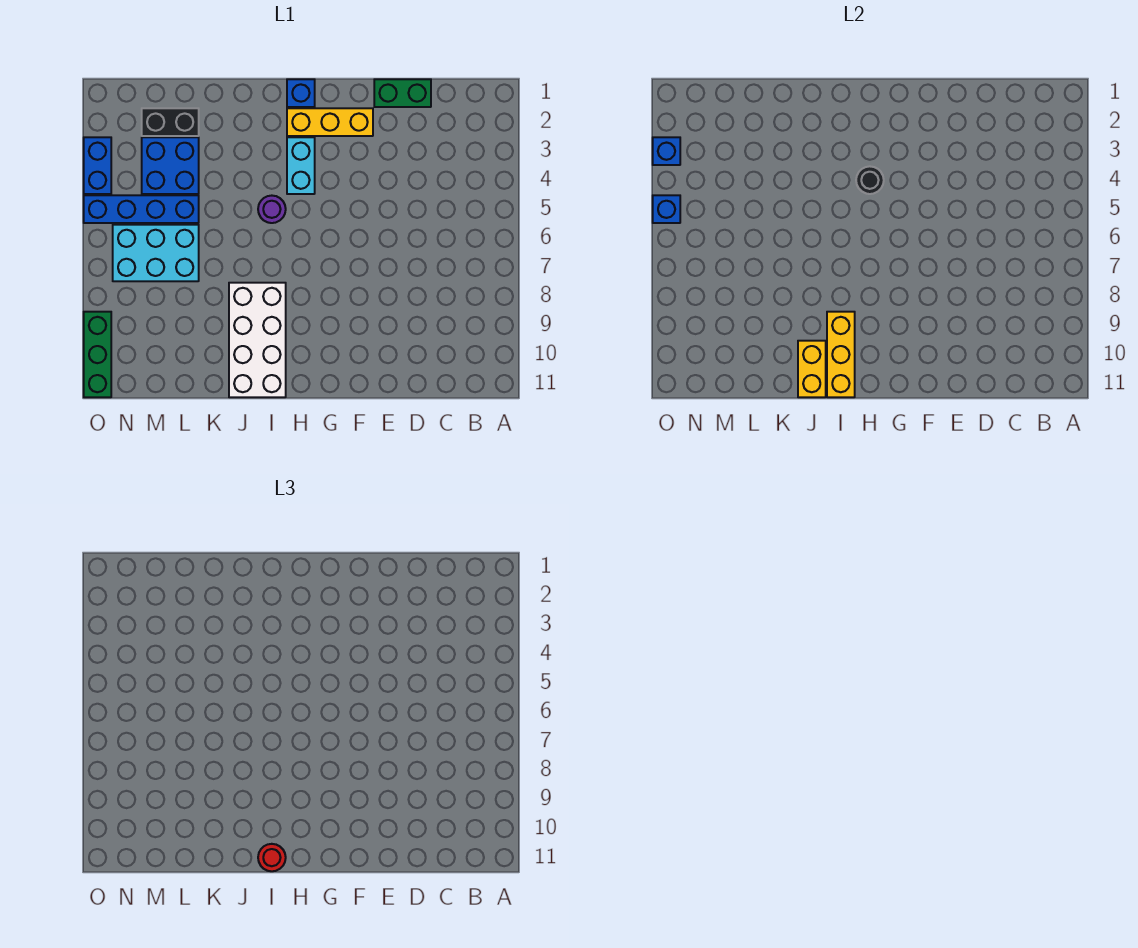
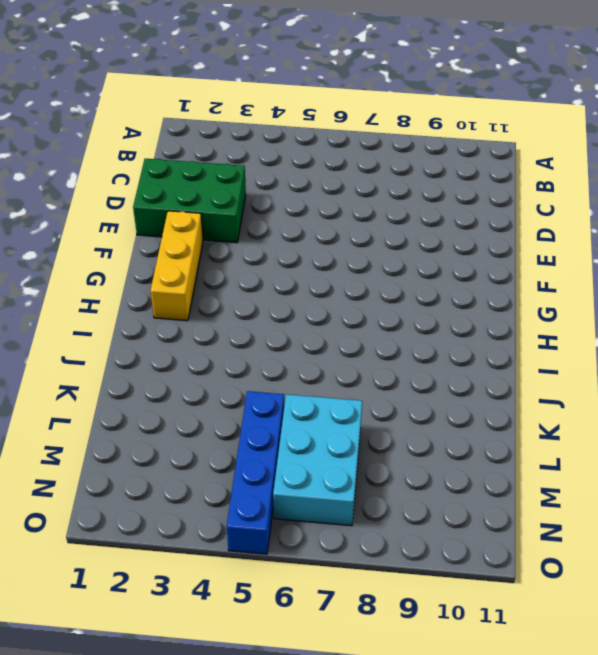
green brick D1:E3 level 1 -> green brick D1:E1 level 1
none -> blue brick H1 level 1
none -> cyan brick H3:H4 level 1
none -> purple round brick I5 level 1

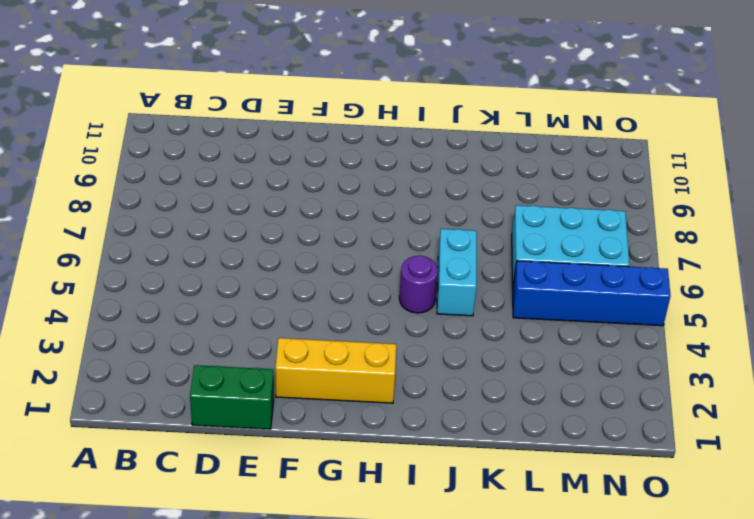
cyan brick J5:J6 level 1 -> cyan brick H3:H4 level 1
none -> blue brick H1 level 1
none -> white brick I8:J11 level 1
none -> black brick L2:M2 level 1

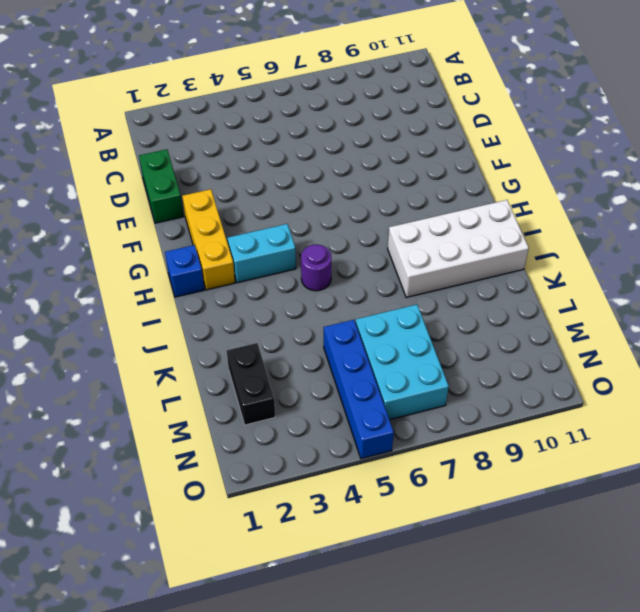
none -> blue brick L3:M4 level 1
none -> blue brick O3:O4 level 1
none -> green brick O9:O11 level 1

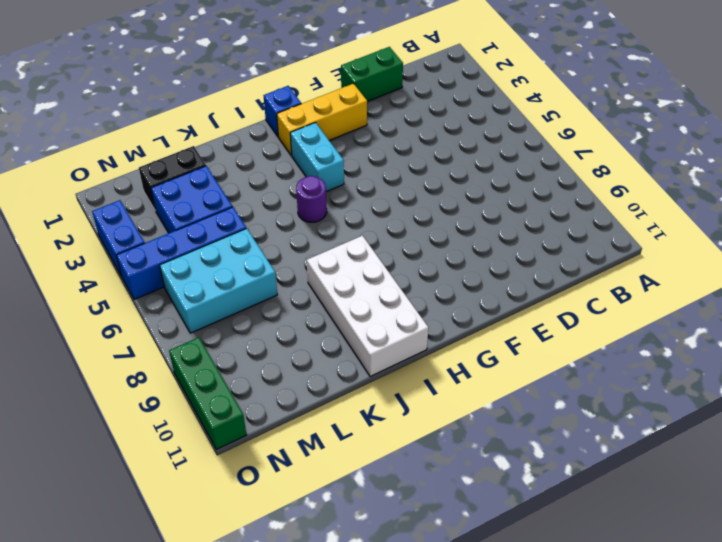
none -> black round brick H4 level 2
none -> yellow brick I9:I11 level 2
none -> yellow brick J10:J11 level 2

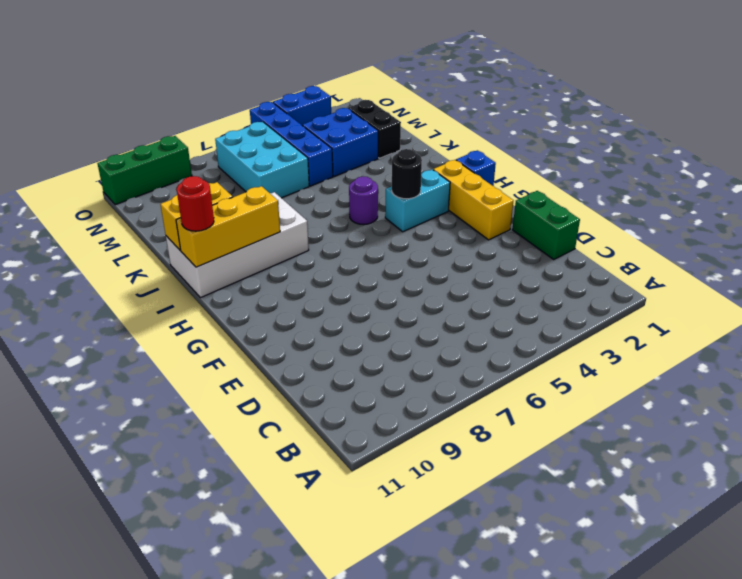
none -> blue brick O3 level 2
none -> blue brick O5 level 2

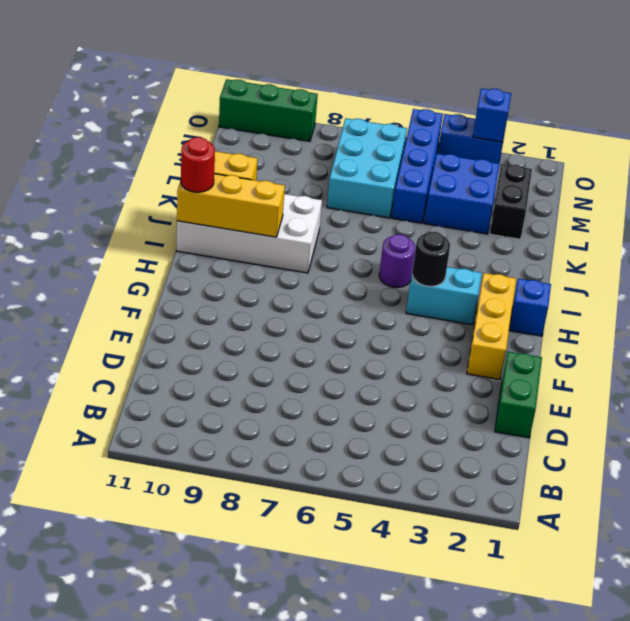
none -> blue brick O5 level 2

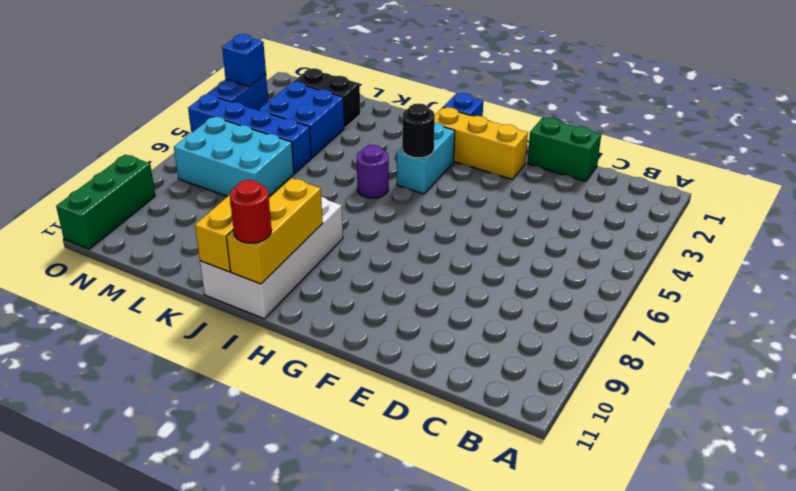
none -> blue brick O5 level 2

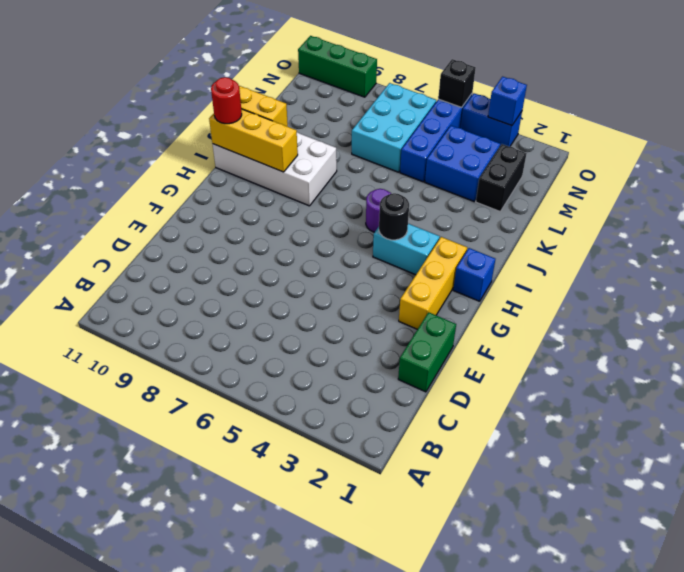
black brick O5 level 2 -> blue brick O5 level 2

